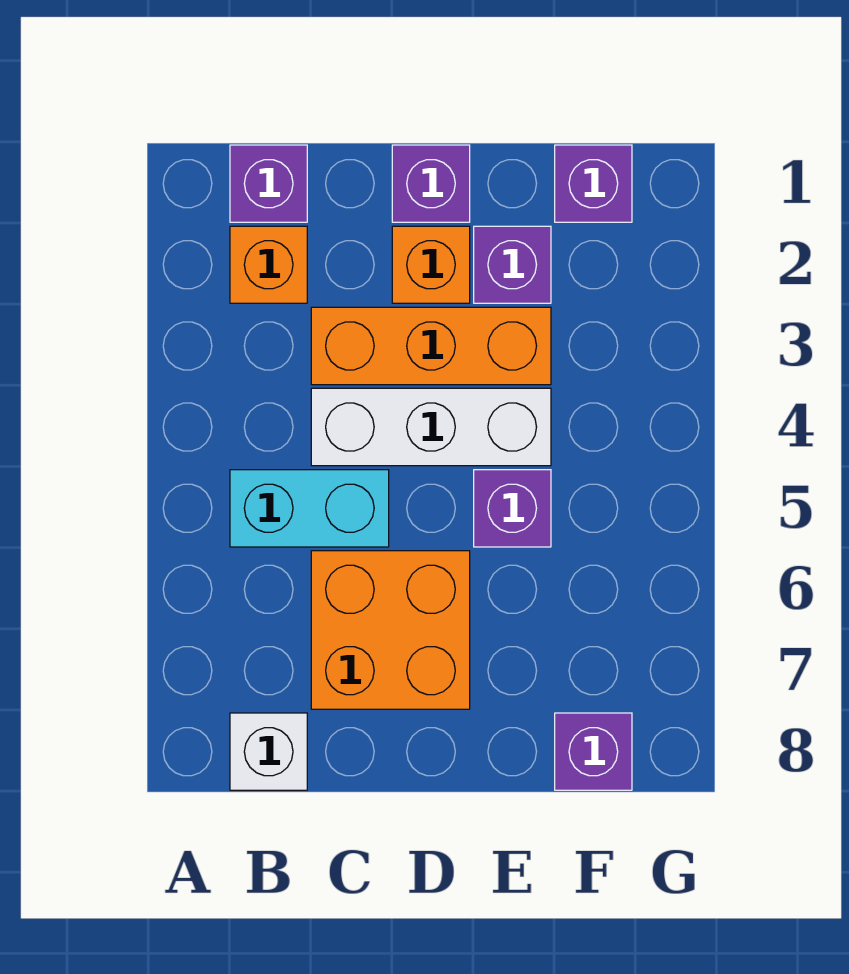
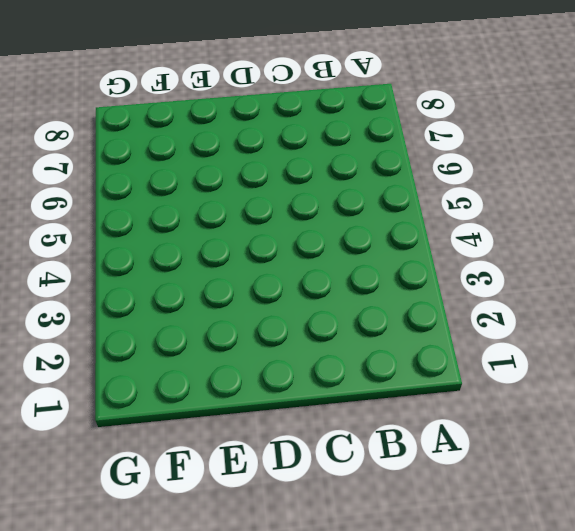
none -> purple brick B1 level 1
none -> orange brick B2 level 1
none -> cyan brick B5:C5 level 1

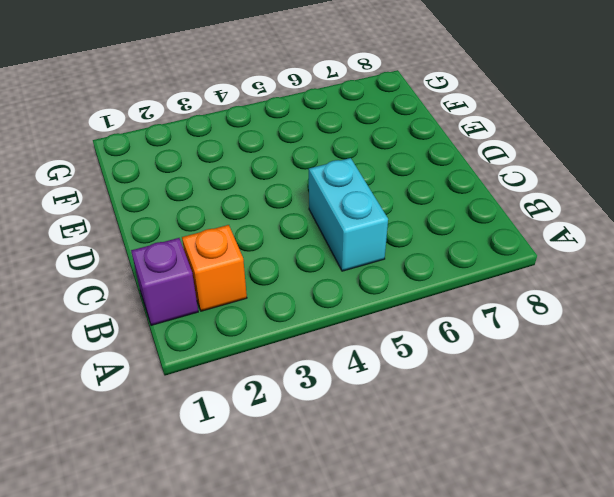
none -> white brick B8 level 1
none -> orange brick C3:E3 level 1
none -> white brick C4:E4 level 1

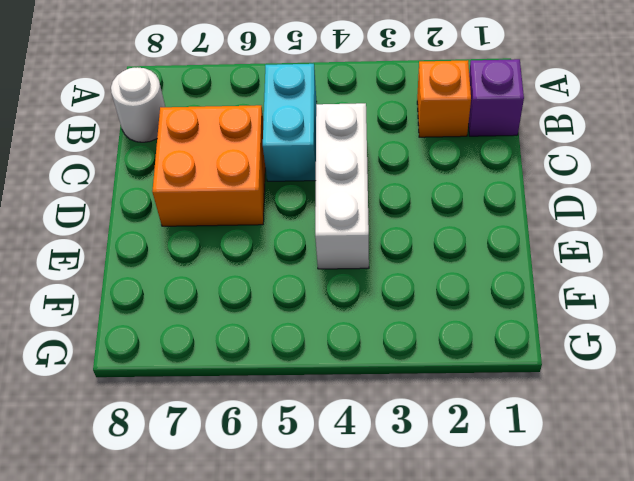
white round brick B8 level 1 -> white brick B8 level 1
none -> orange brick C3:E3 level 1
none -> purple brick D1 level 1
none -> orange brick D2 level 1

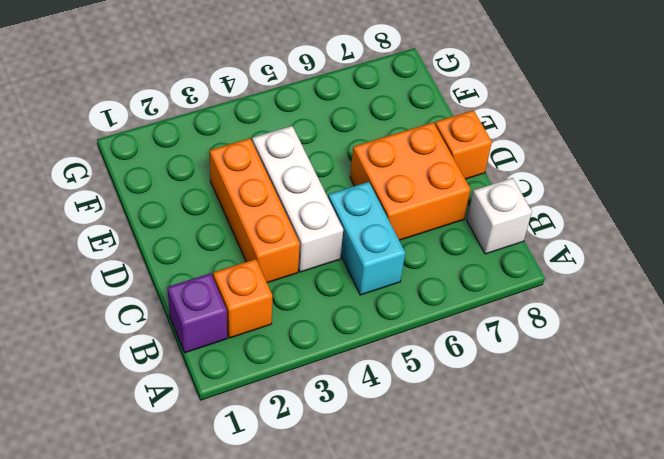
orange brick D8 level 1 -> orange brick D2 level 1
none -> purple brick D1 level 1
none -> purple brick E2 level 1
none -> purple brick E5 level 1

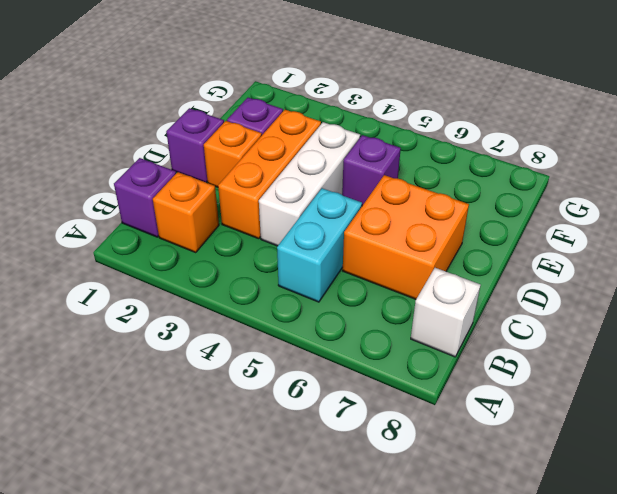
none -> purple brick F1 level 1
none -> purple brick F8 level 1

